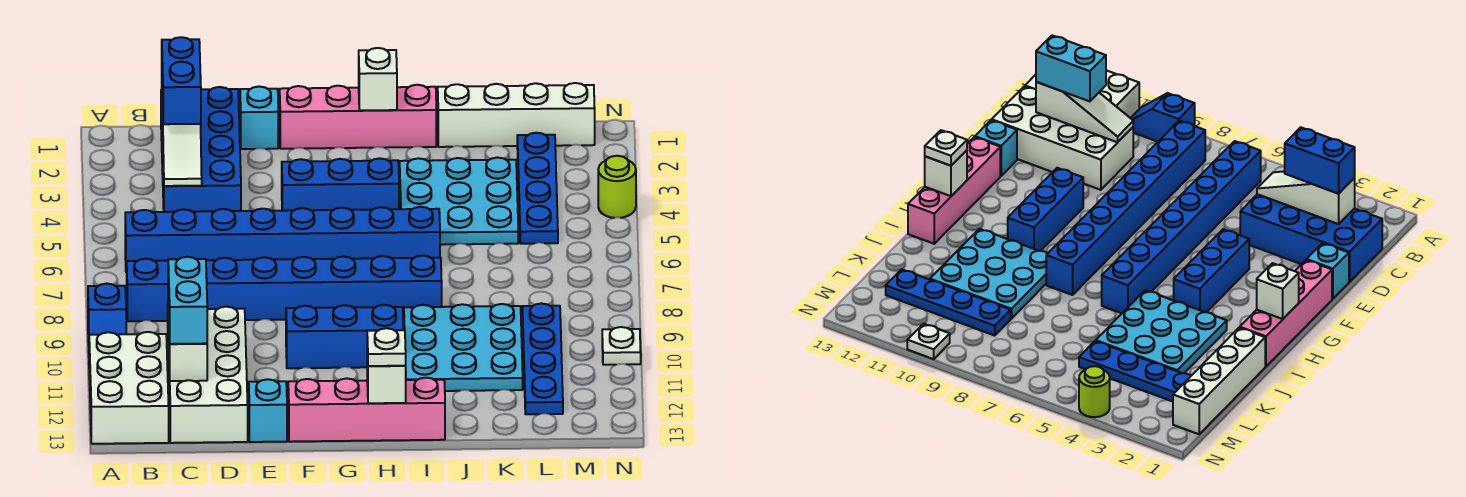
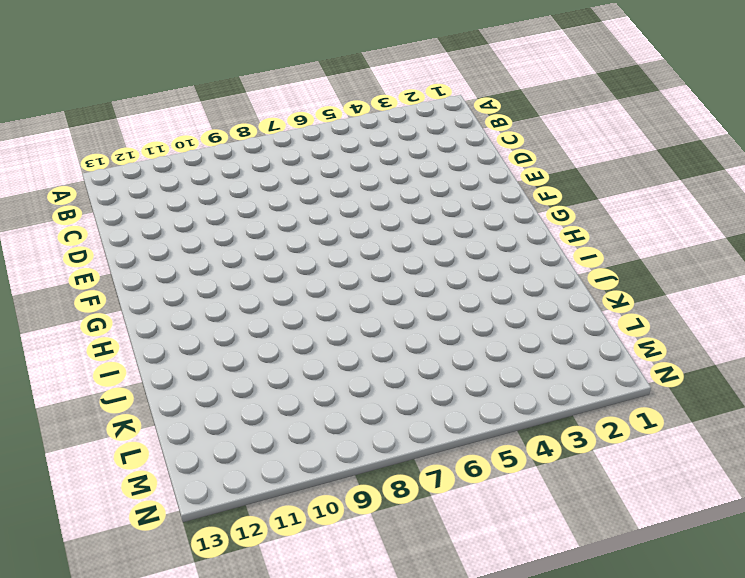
none -> blue slope A9:A10 level 1 top 9
none -> white brick A11:B13 level 1
none -> blue brick B6:I6 level 1

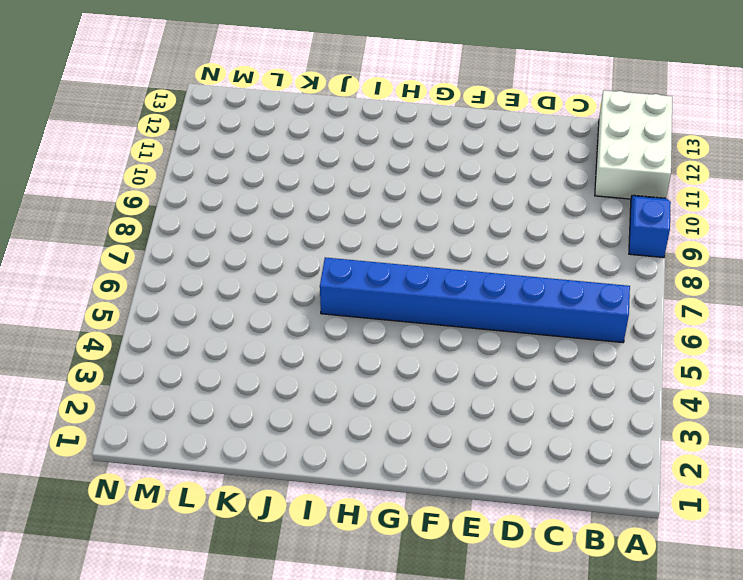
none -> blue brick B8:I8 level 1
none -> blue brick C1:D4 level 1
none -> white brick C10:D13 level 1

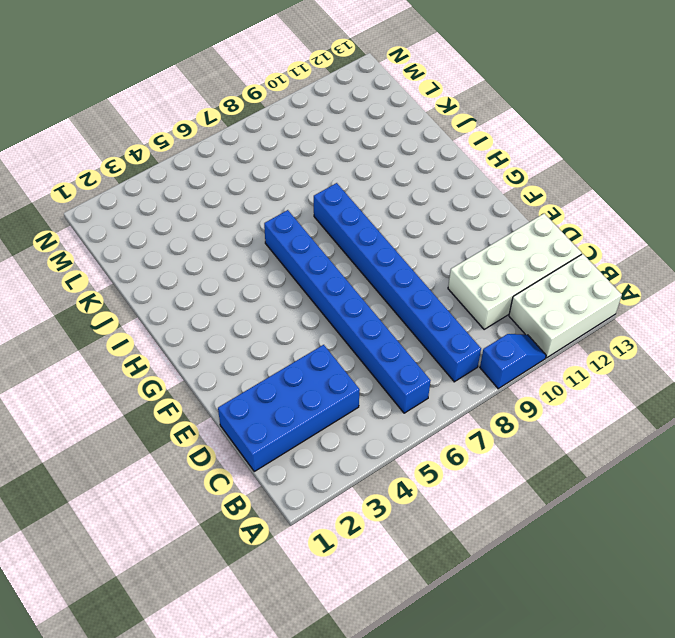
none -> cyan brick E1 level 1
none -> cyan brick E13 level 1
none -> pink brick F1:I1 level 1

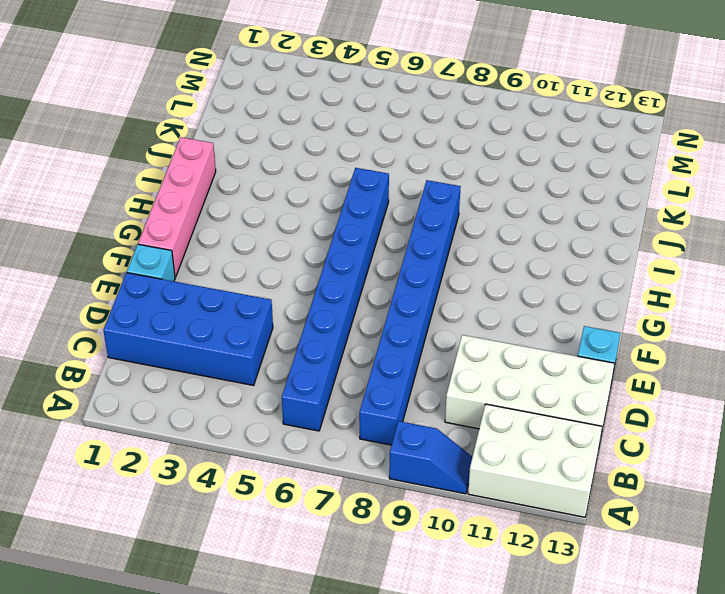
none -> blue brick F4:H4 level 1
none -> blue brick F10:H10 level 1
none -> pink brick F13:I13 level 1

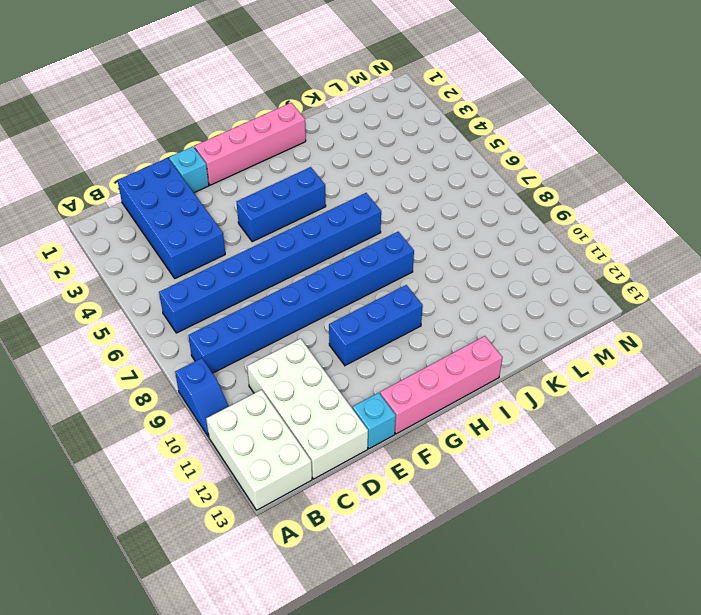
none -> cyan plate I3:K5 level 1
none -> cyan plate I9:K11 level 1
none -> white brick J1:M1 level 1

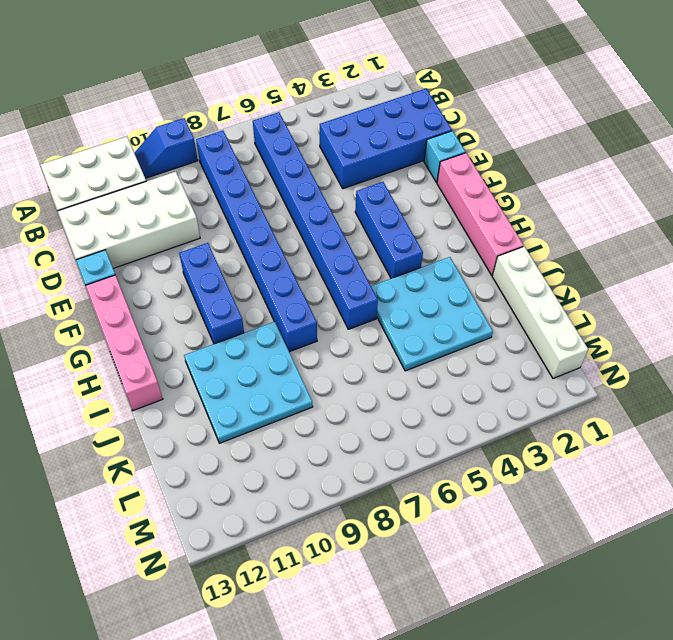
none -> blue plate L2:L5 level 1
none -> blue plate L9:L12 level 1
none -> lime round brick N4 level 1

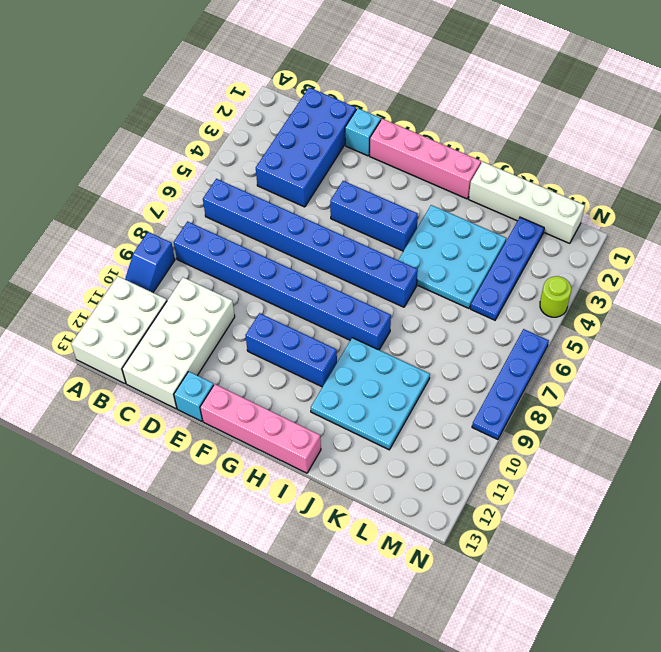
blue plate N6:N9 level 1 -> blue plate L9:L12 level 1
none -> white plate N10 level 1
none -> white slope C2:C4 level 2 top 2
none -> white slope C10:C12 level 2 top 12

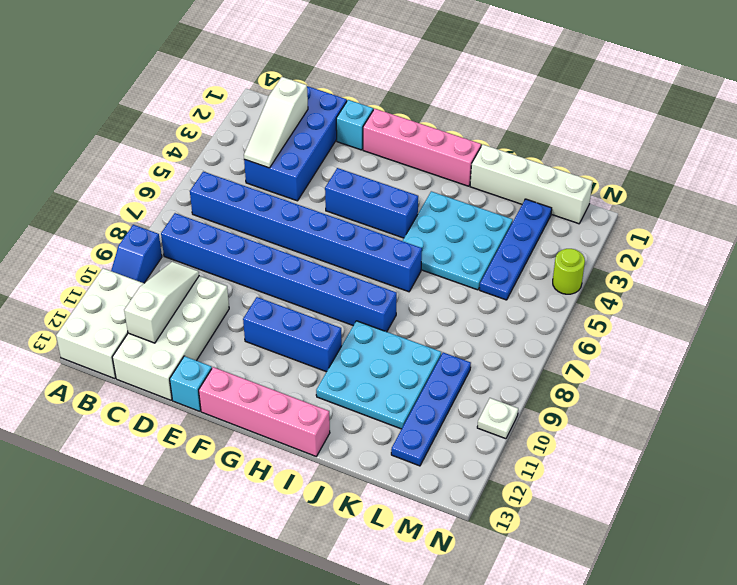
none -> white brick H1 level 2
none -> white brick H13 level 2
none -> blue brick C2:C3 level 3

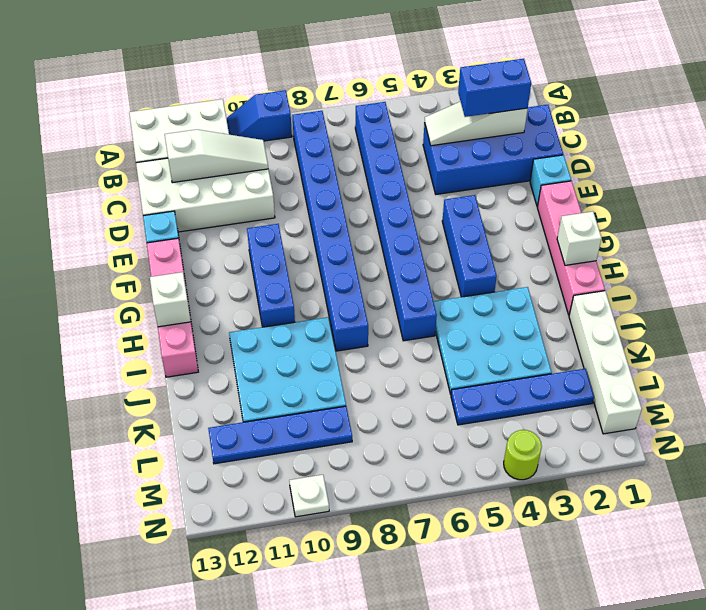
none -> cyan brick C11:C12 level 3
none -> white plate H13 level 3

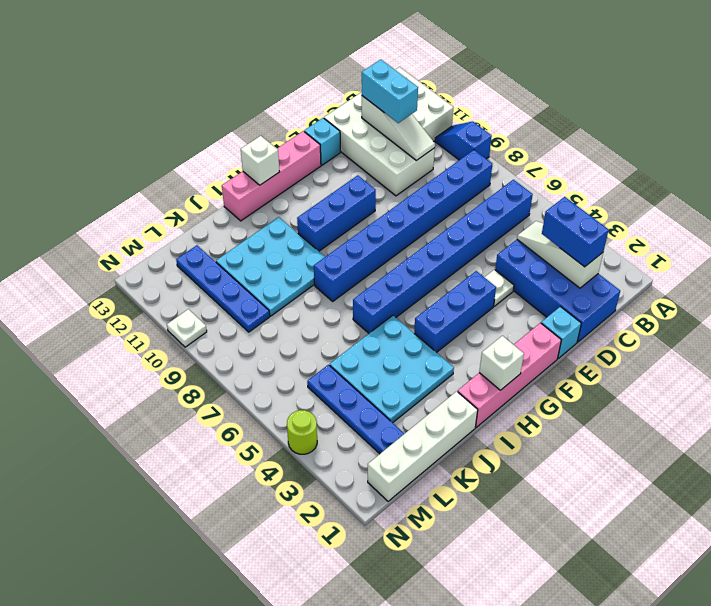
white plate E4 level 1 -> white plate H13 level 3

